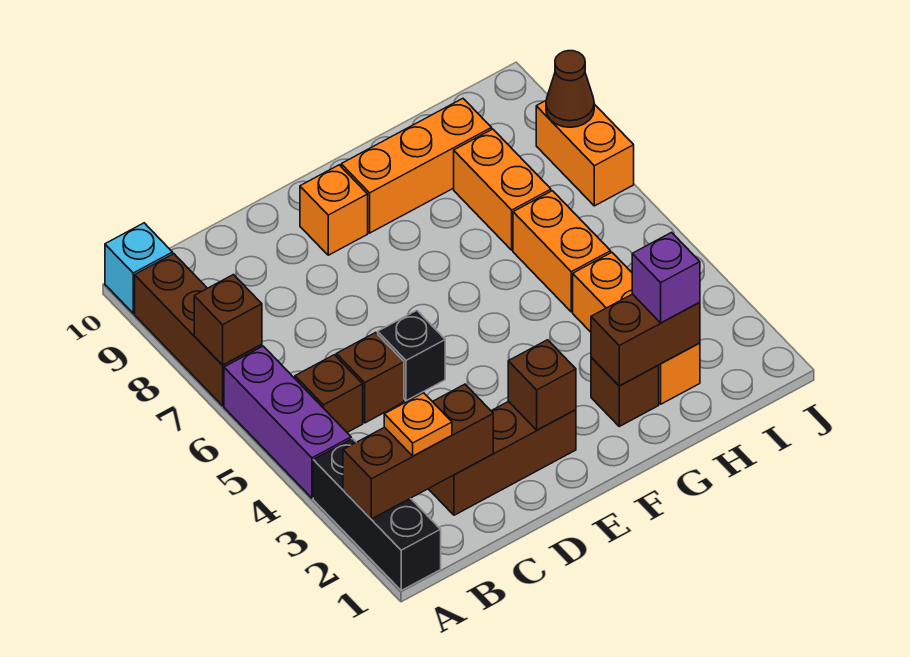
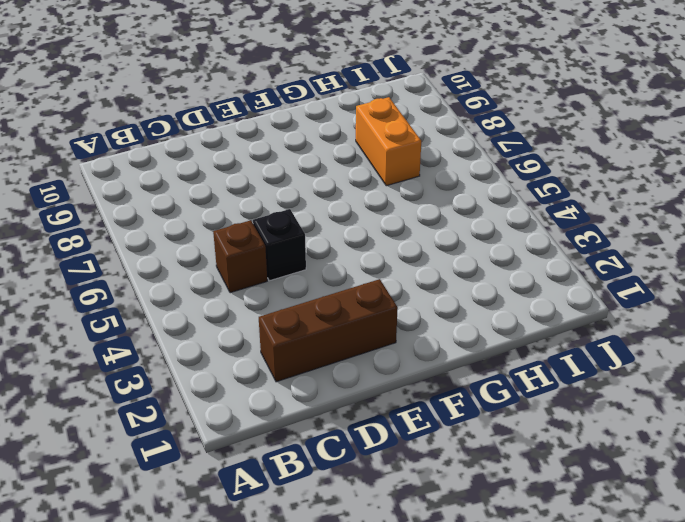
none -> black brick A1:A3 level 1
none -> purple brick A4:A6 level 1
none -> brown brick A7:A9 level 1

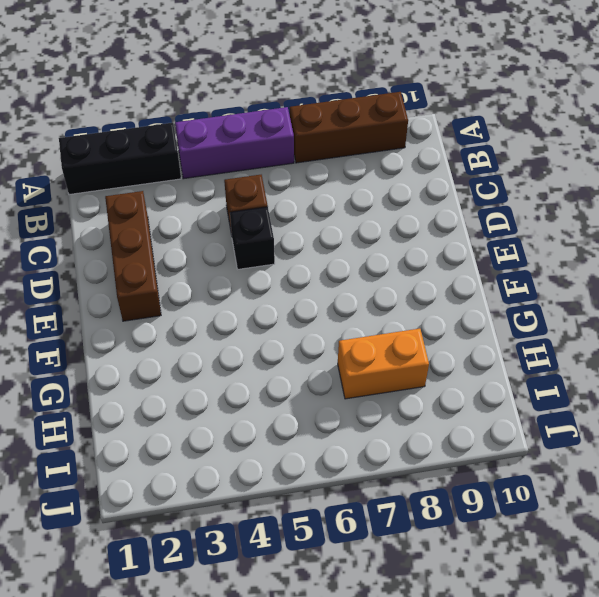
none -> cyan brick A10 level 1
none -> brown brick B5 level 1
none -> orange brick E9 level 1

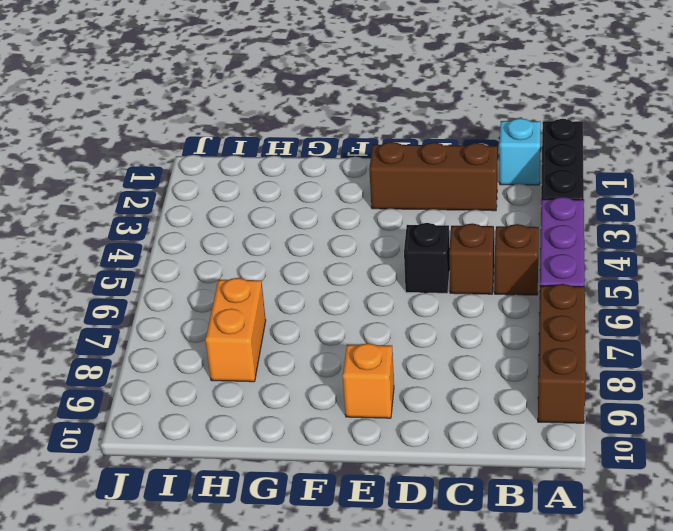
cyan brick B1 level 1 -> cyan brick A10 level 1
none -> orange brick F9:H9 level 1
none -> brown brick G2 level 1
none -> orange brick H2:H4 level 1

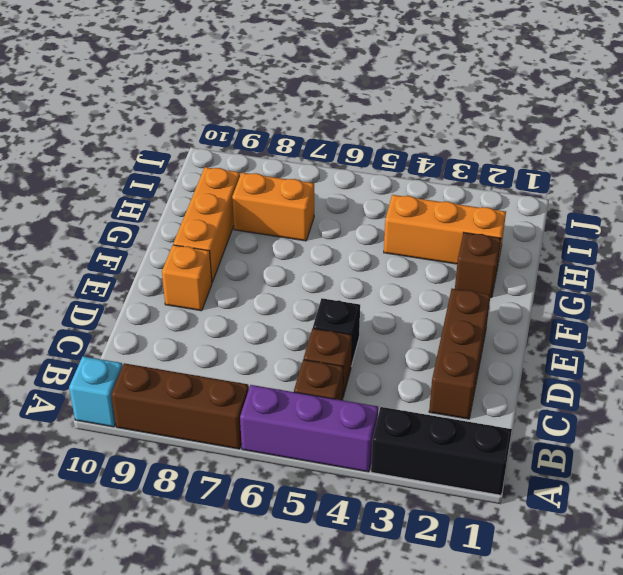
none -> orange brick H5:H6 level 1
none -> orange brick J7:J8 level 1
none -> brown brick A2:C2 level 2

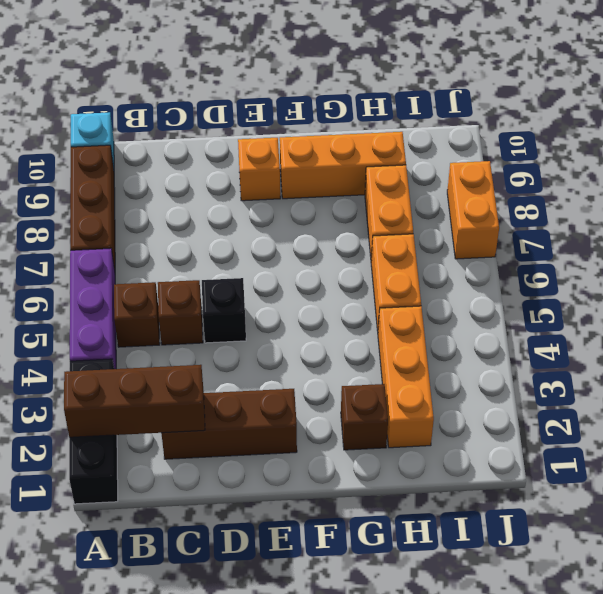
none -> brown brick A7 level 2
none -> brown brick E2 level 2
none -> brown brick G2:H2 level 2

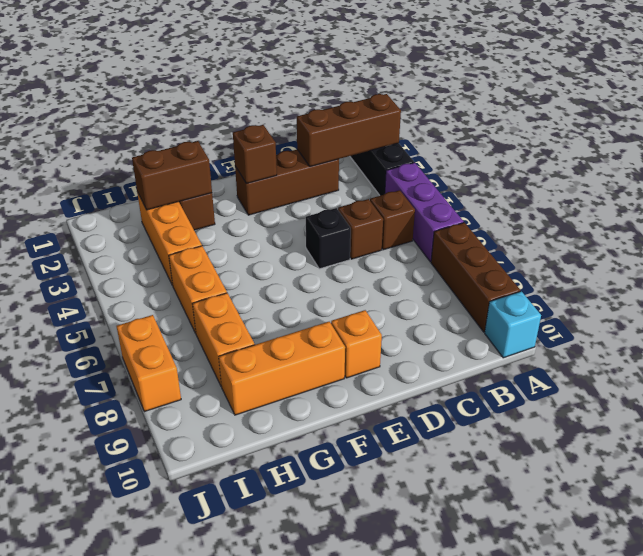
none -> brown brick A7 level 2
none -> brown cone J8 level 2
none -> orange plate B2 level 3

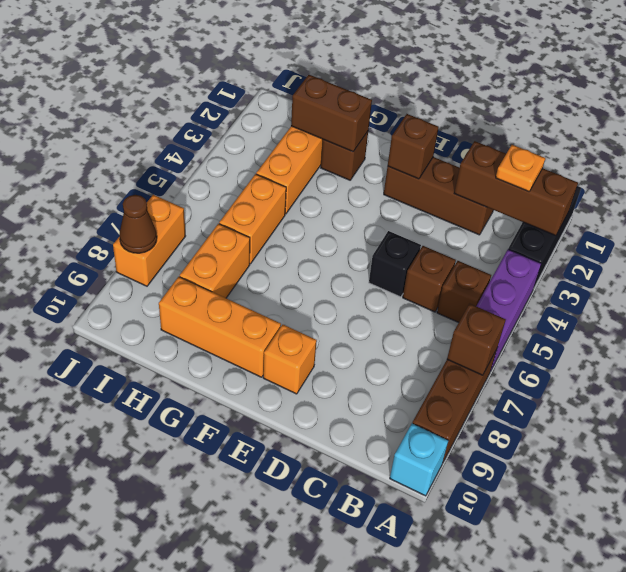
none -> purple brick H2 level 3

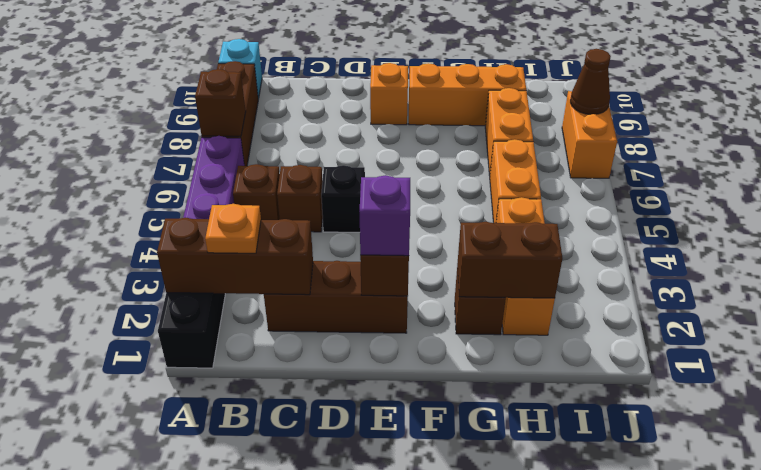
purple brick E2 level 3 -> purple brick H2 level 3

